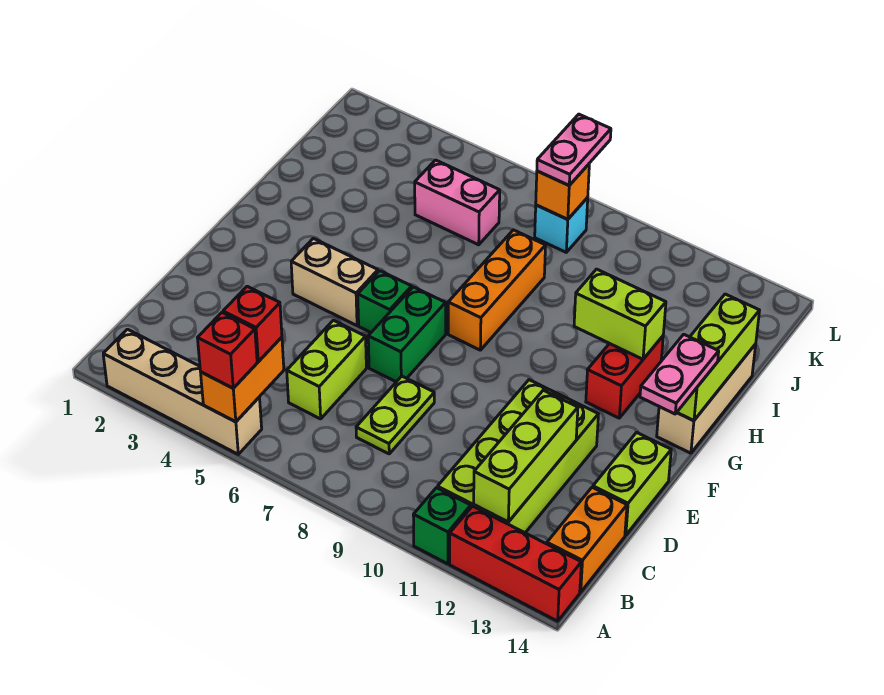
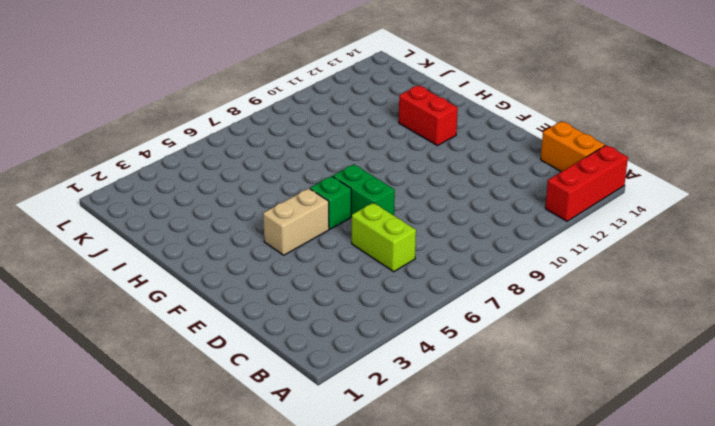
none -> tan brick A2:A5 level 1
none -> green brick A11 level 1
none -> lime brick B11:E12 level 1

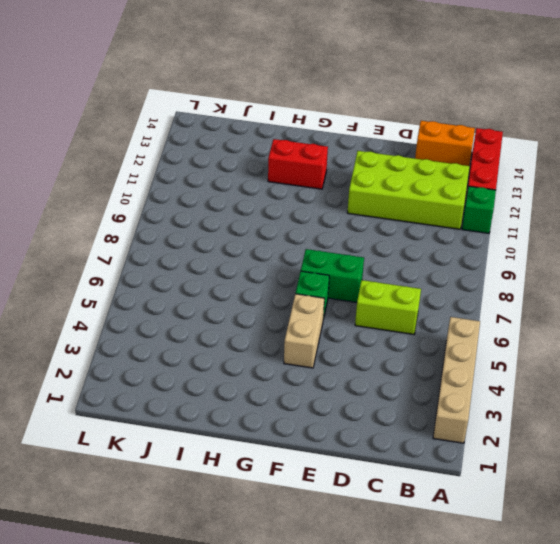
none -> lime plate C8:D8 level 1
none -> lime brick D14:E14 level 1
none -> orange brick G8:I8 level 1

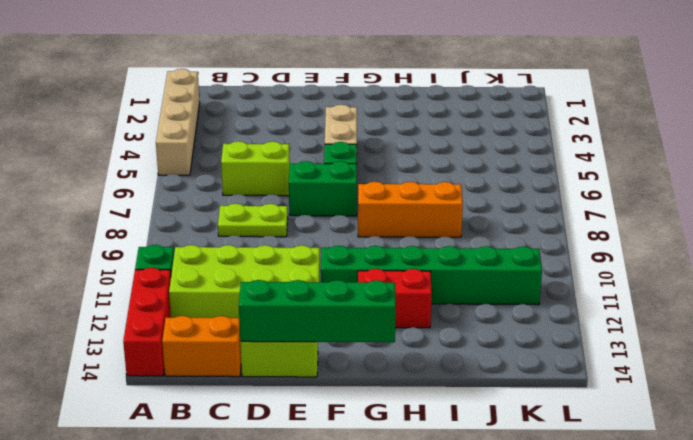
green brick D14:G14 level 2 -> lime brick G14:I14 level 2
green brick F11:K11 level 1 -> none
none -> tan brick G14:I14 level 1
none -> pink brick J5:J6 level 1
none -> cyan brick K8 level 1

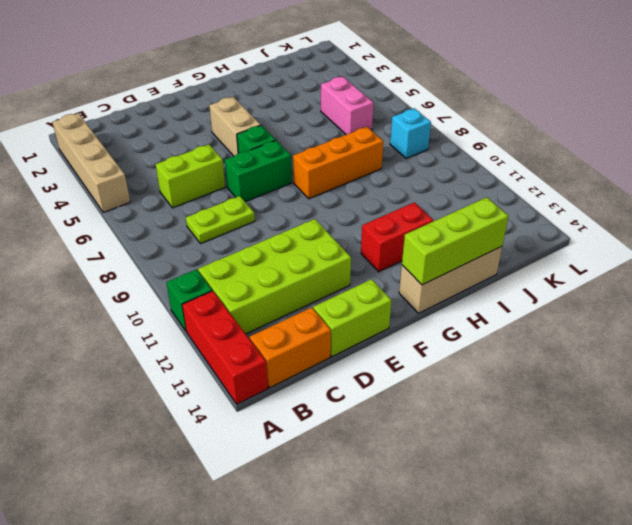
none -> orange brick A5:B5 level 2
none -> lime brick B12:D12 level 2
none -> lime brick H11:H12 level 2

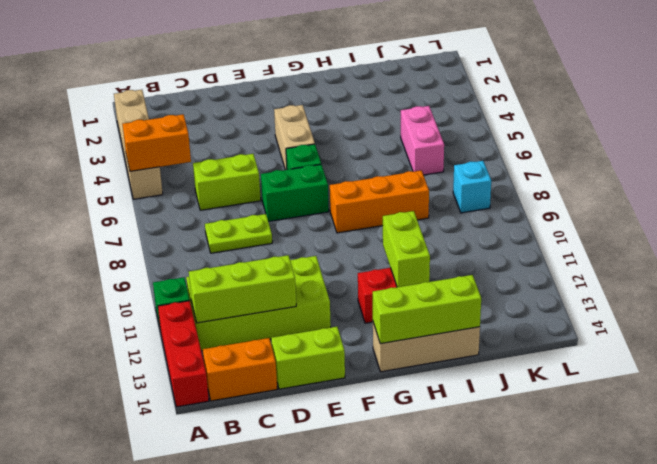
none -> orange brick K8 level 2
none -> red brick A5 level 3
none -> red brick B5 level 3

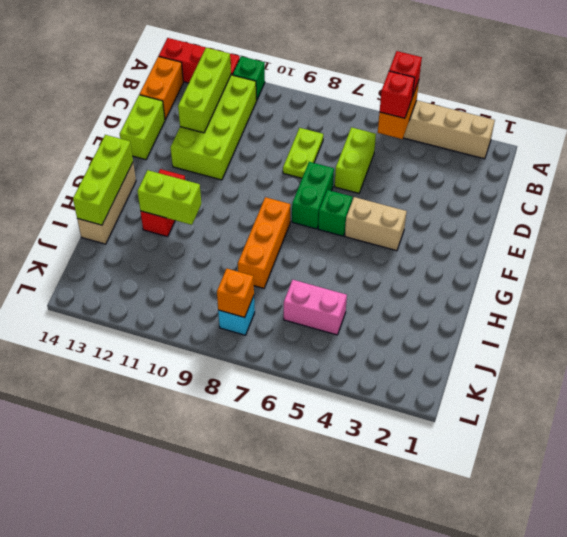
none -> pink plate F14:G14 level 3
none -> pink plate K8:L8 level 3

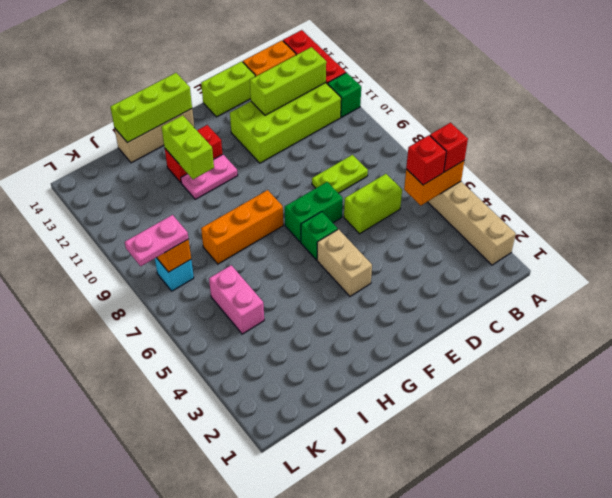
pink plate G11:H11 level 1 -> pink plate F14:G14 level 3

